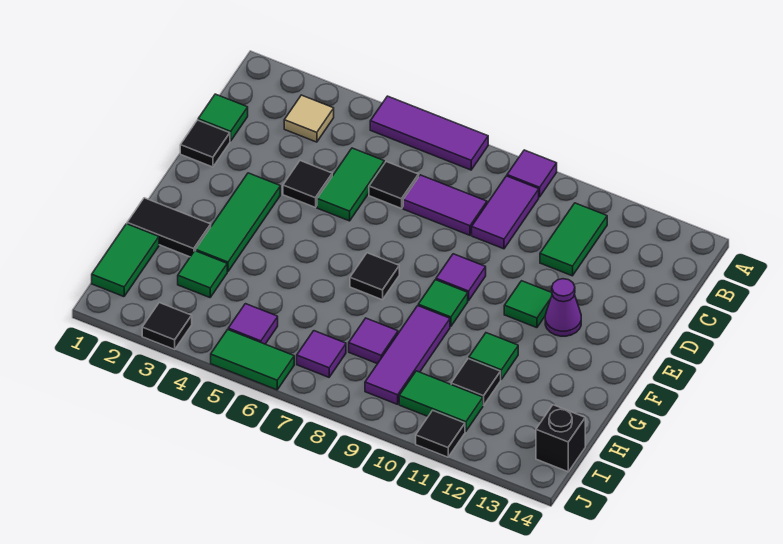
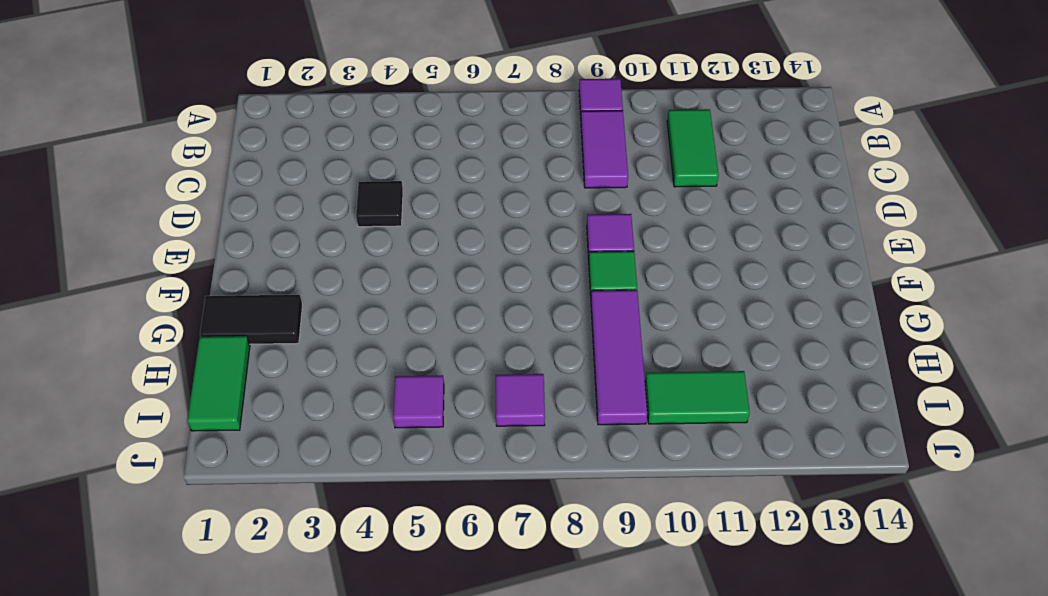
none -> purple tile A5:A7 level 1
none -> tan tile B3 level 1
none -> green tile C1 level 1
none -> green tile C5:D5 level 1

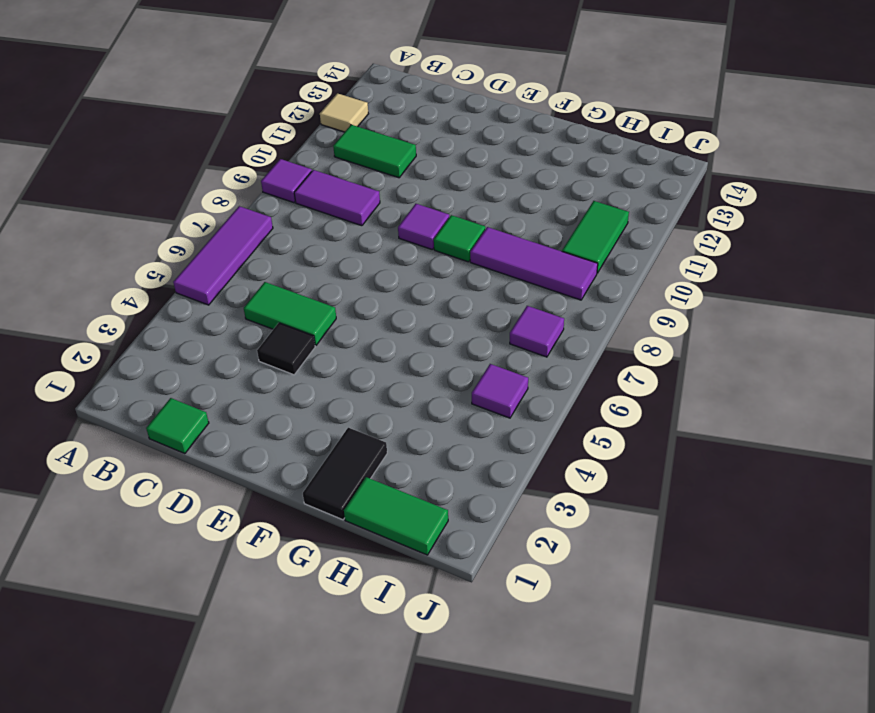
tan tile A12 level 1 -> tan tile B3 level 1
none -> black tile C6 level 1
none -> purple tile C7:C8 level 1
none -> black tile D1 level 1
none -> green tile E3:G3 level 1

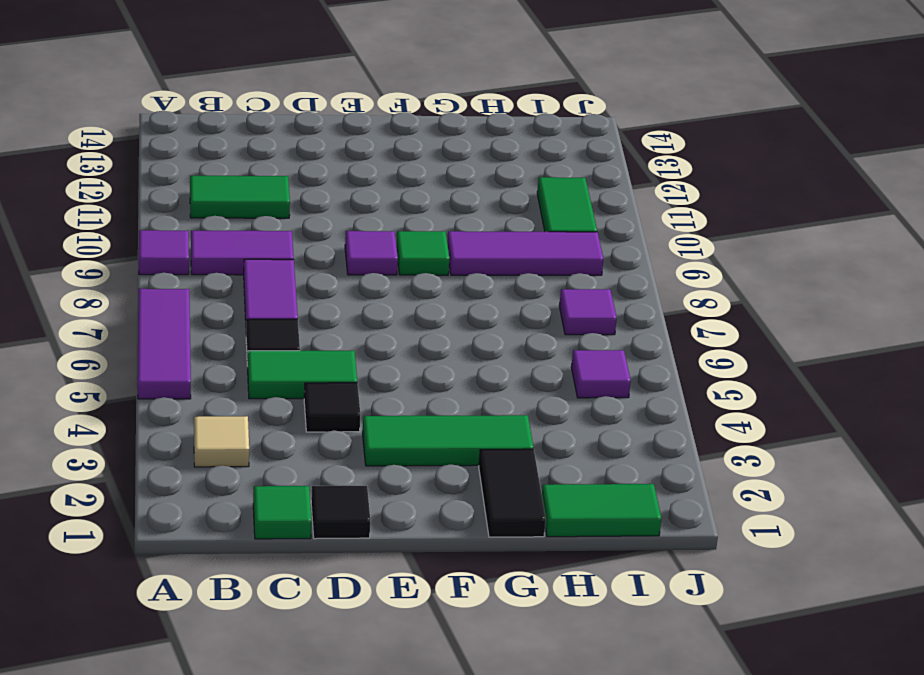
none -> green tile E11 level 1
none -> purple cone E12 level 1
none -> black tile F7 level 1
none -> green tile G11 level 1

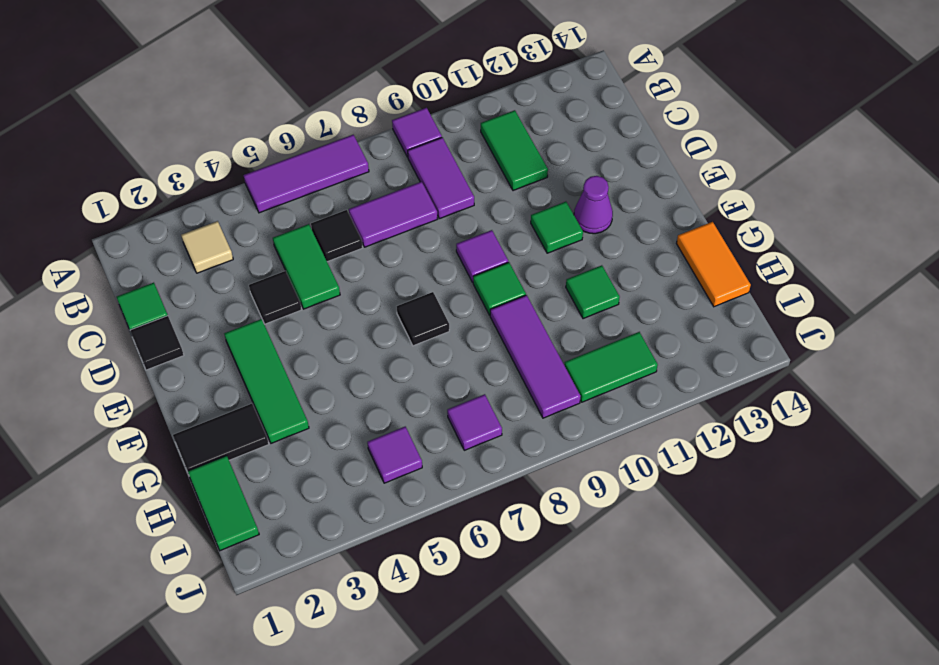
orange tile G14:H14 level 1 -> none
none -> green tile H3 level 1
none -> purple tile H8 level 1
none -> black tile H11 level 1
none -> black brick I14 level 1

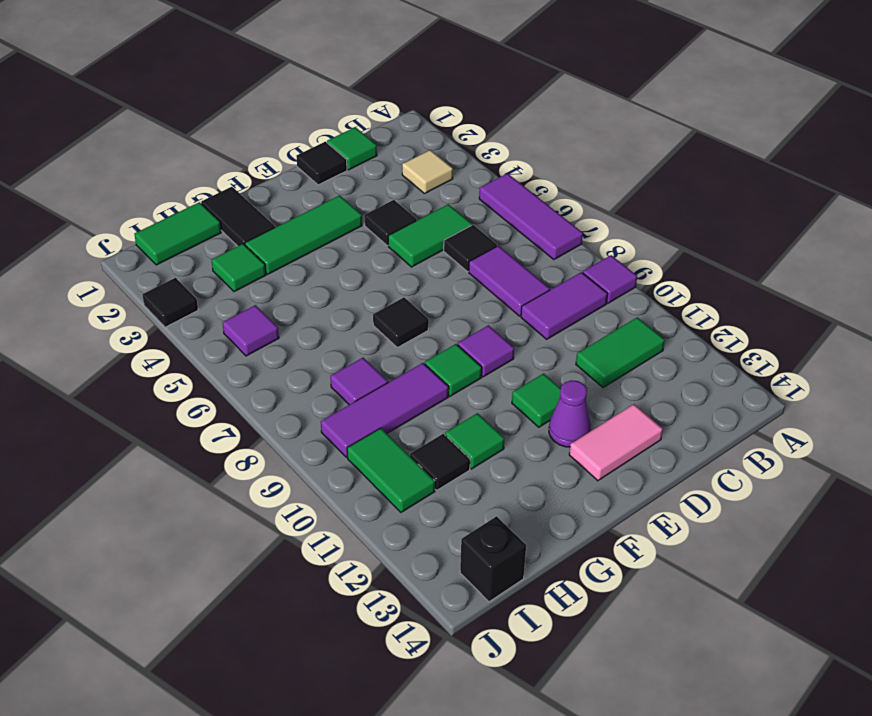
pink tile D13:E13 level 1 -> none
none -> purple tile I7 level 1
none -> green tile J5:J6 level 1
none -> black tile J11 level 1

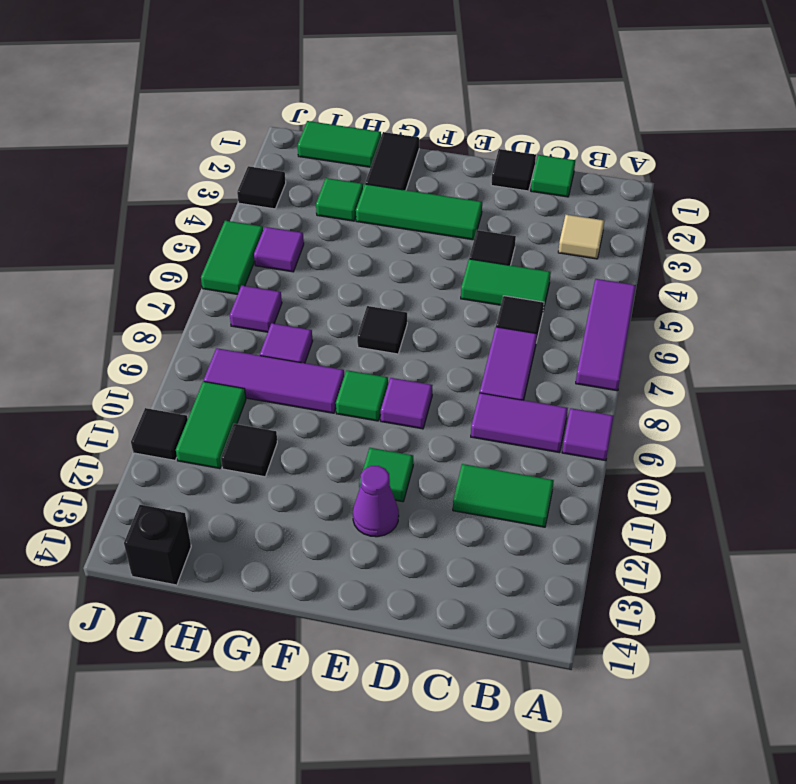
none -> green tile G11 level 1

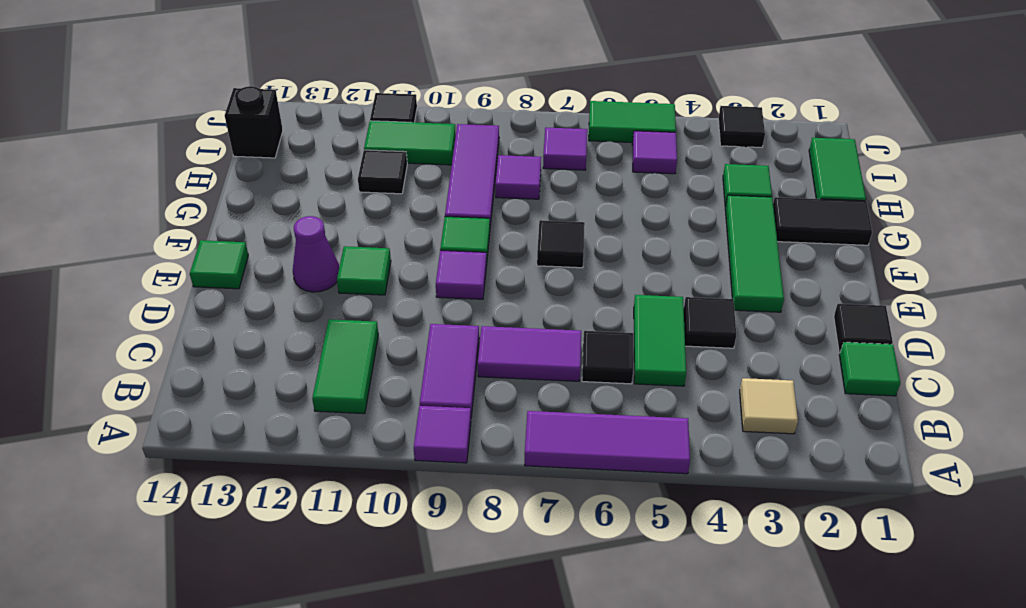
green tile E14 level 1 -> green tile G11 level 1

